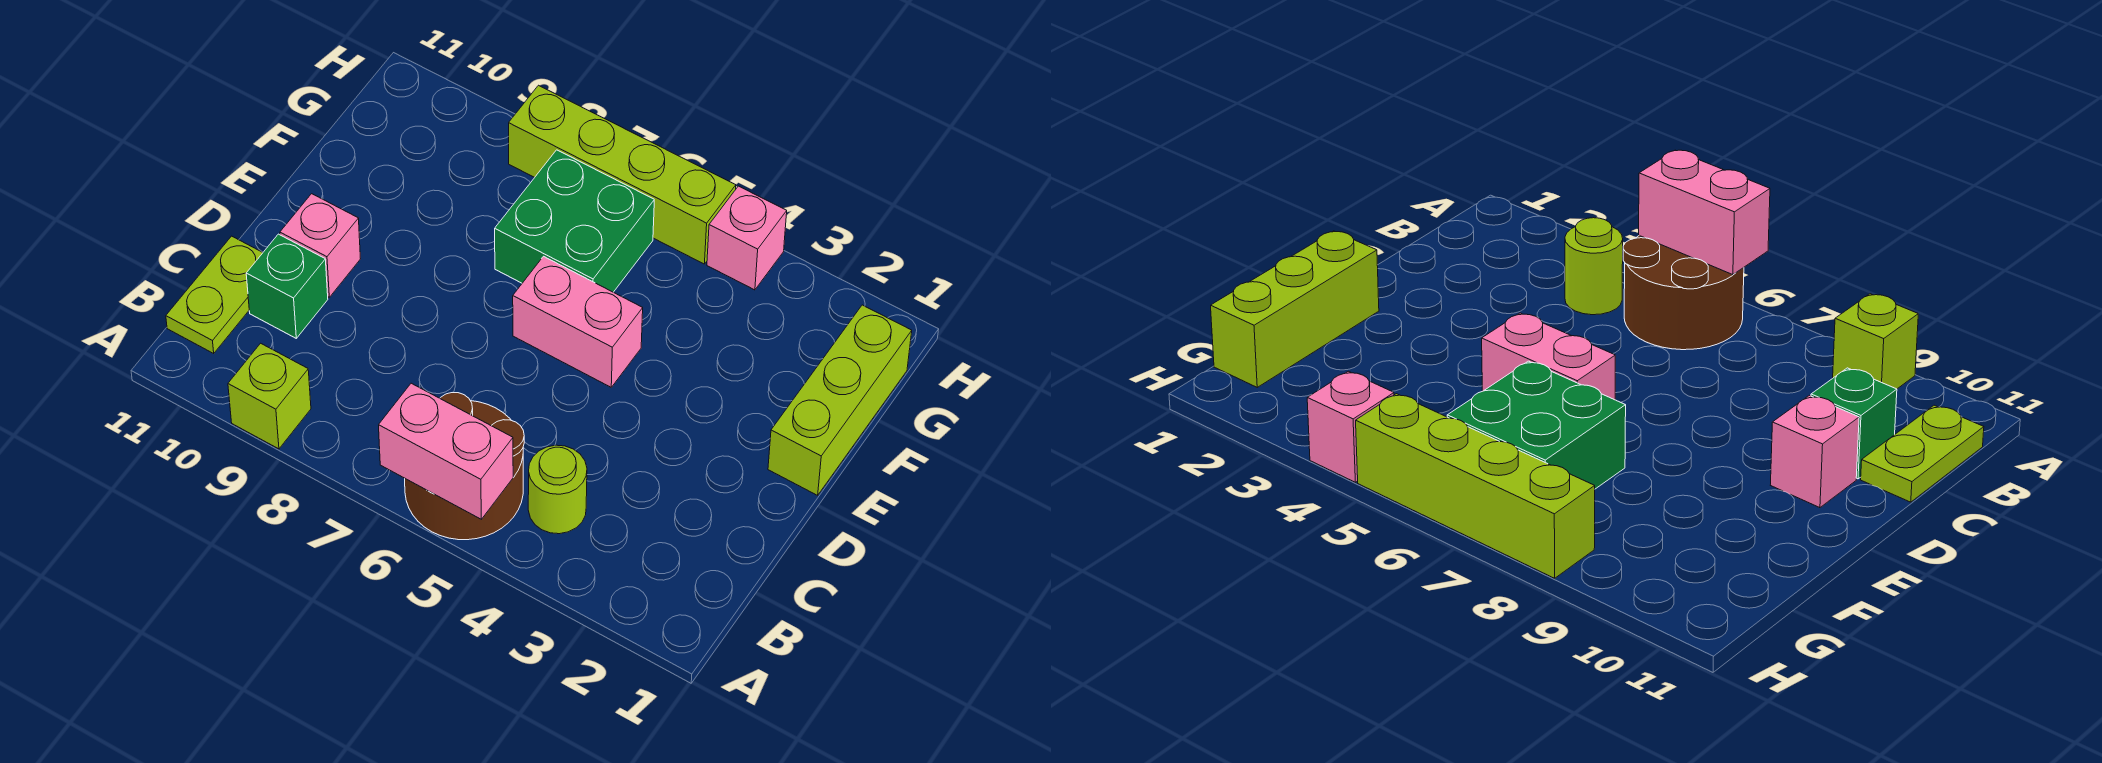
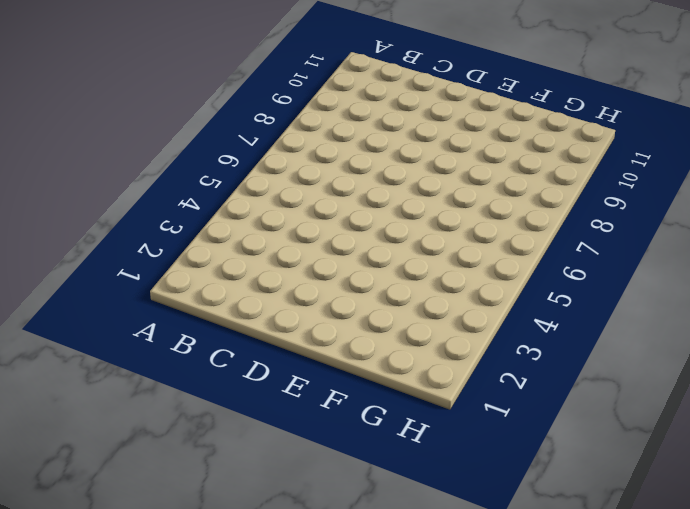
none -> brown round brick A5:B6 level 1
none -> lime brick A9 level 1
none -> lime round brick B4 level 1

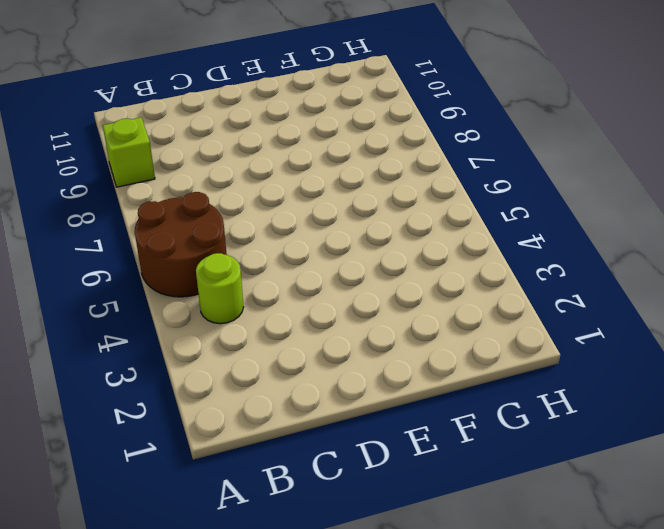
none -> lime plate B11:C11 level 1
none -> green brick C10 level 1
none -> pink brick D10 level 1

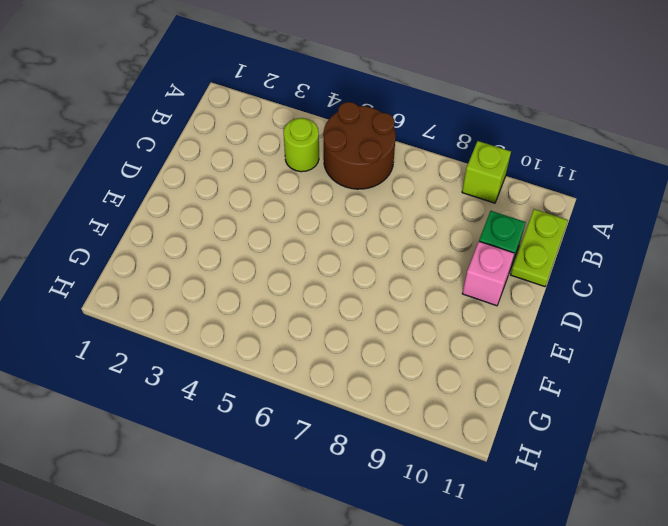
none -> lime brick E1:G1 level 1
none -> pink brick E5:E6 level 1
none -> green brick F6:G7 level 1

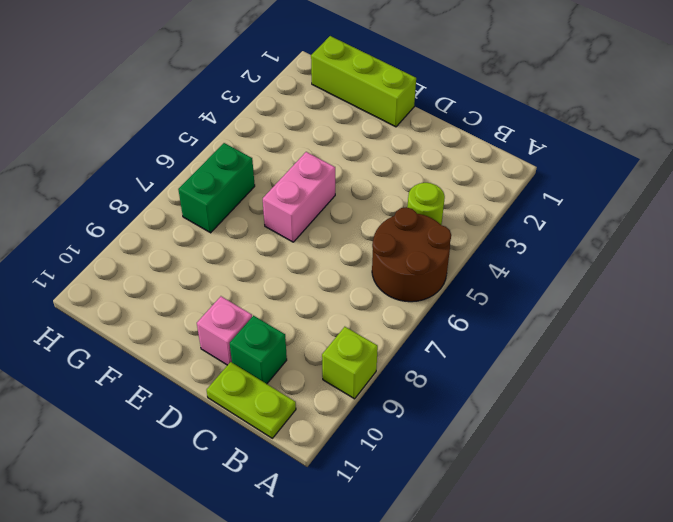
green brick G6:G7 level 1 -> green brick F6:G7 level 1
none -> pink brick H4 level 1
none -> lime brick H5:H8 level 1
none -> pink brick A5:A6 level 2

